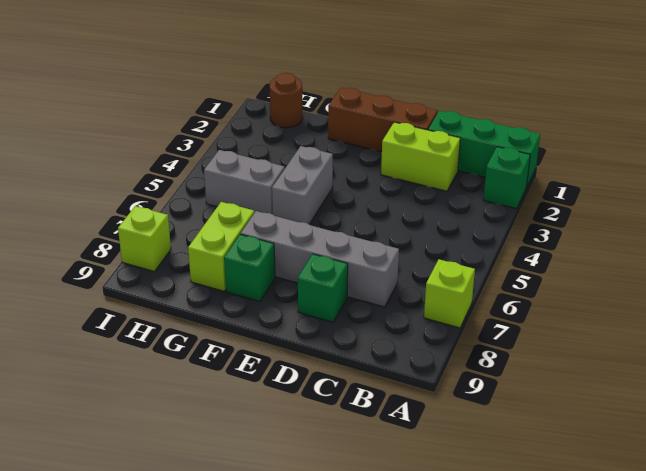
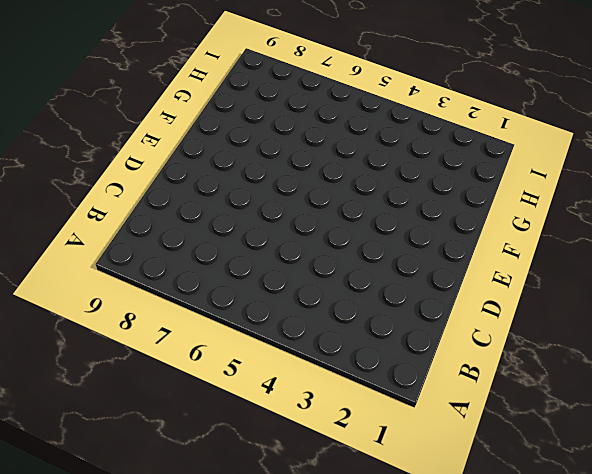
none -> green brick A1:C1 level 1
none -> green brick A2 level 1
none -> lime brick A7 level 1

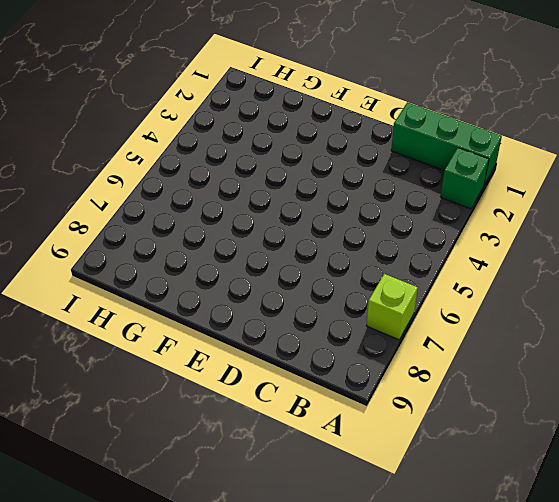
none -> lime brick C2:D2 level 1
none -> grey brick C7:F7 level 1
none -> brown brick D1:F1 level 1

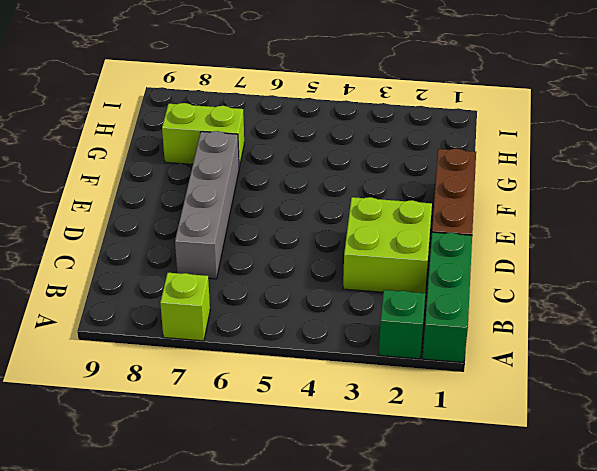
lime brick C2:D3 level 1 -> lime brick C2:D2 level 1
none -> green brick D8 level 1
none -> grey brick F4:F5 level 1
none -> green brick F8 level 1

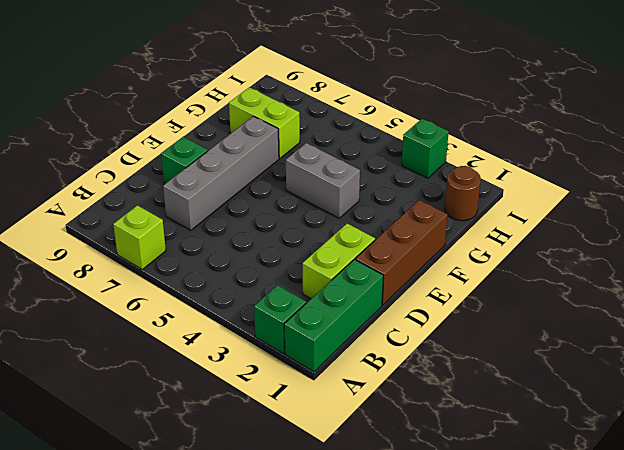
green brick I3 level 1 -> green brick F8 level 1
none -> grey brick G5:H5 level 1
none -> lime brick I8 level 1

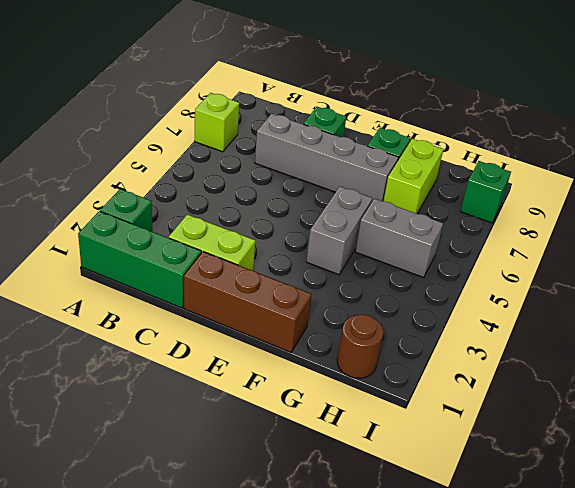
green brick I8 level 1 -> lime brick I8 level 1

